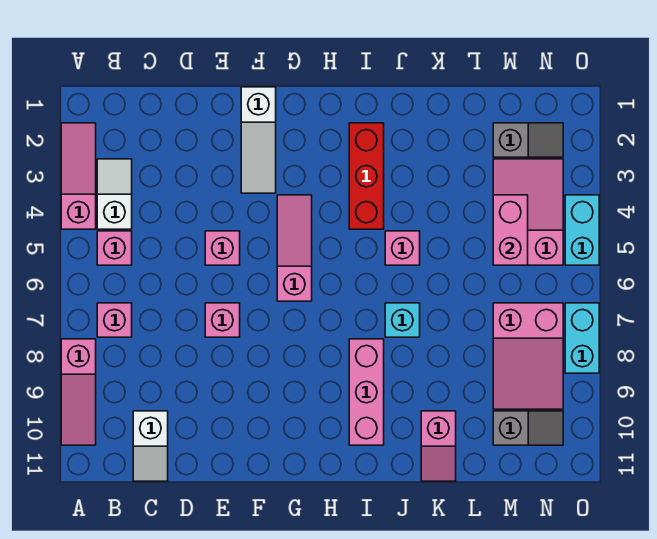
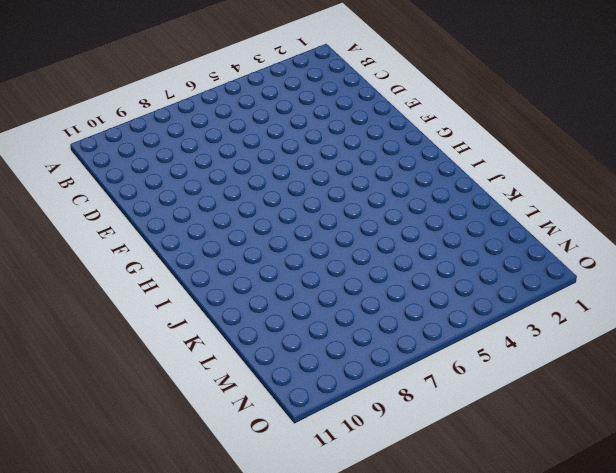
none -> pink slope A2:A4 level 1 top 4
none -> pink slope A8:A10 level 1 top 8
none -> white slope B3:B4 level 1 top 4

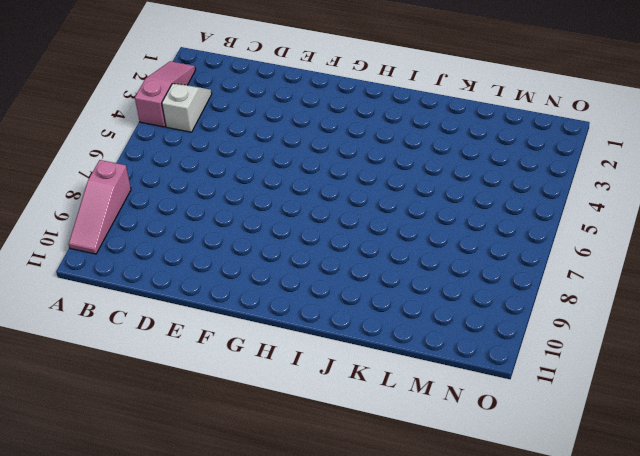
none -> pink brick B5 level 1
none -> pink brick B7 level 1
none -> white slope C10:C11 level 1 top 10

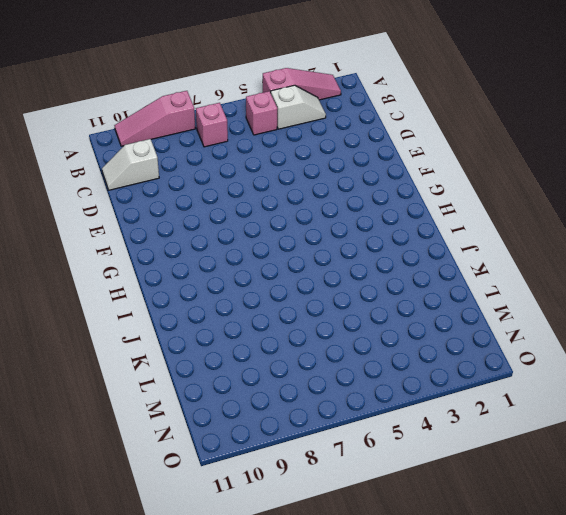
none -> pink brick E5 level 1
none -> pink brick E7 level 1
none -> white slope F1:F3 level 1 top 1

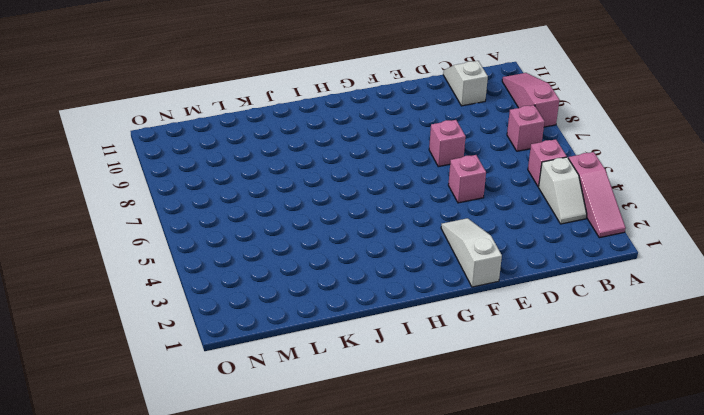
none -> pink slope G4:G6 level 1 top 6
none -> red brick I2:I4 level 1
none -> pink brick I8:I10 level 1

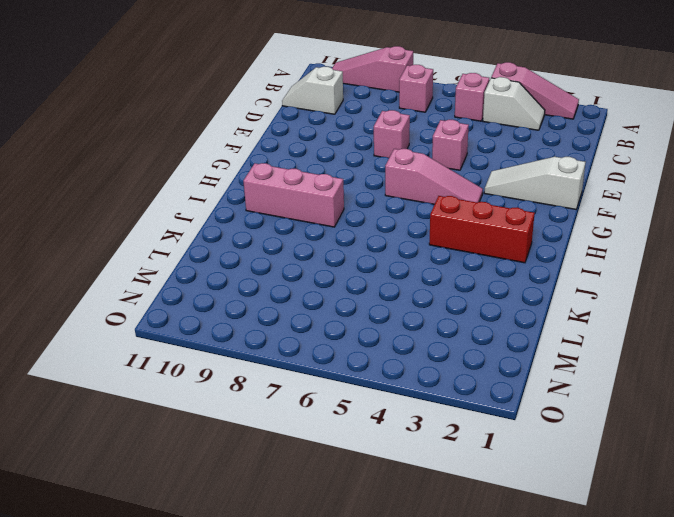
none -> pink brick J5 level 1
none -> cyan brick J7 level 1
none -> pink slope K10:K11 level 1 top 10

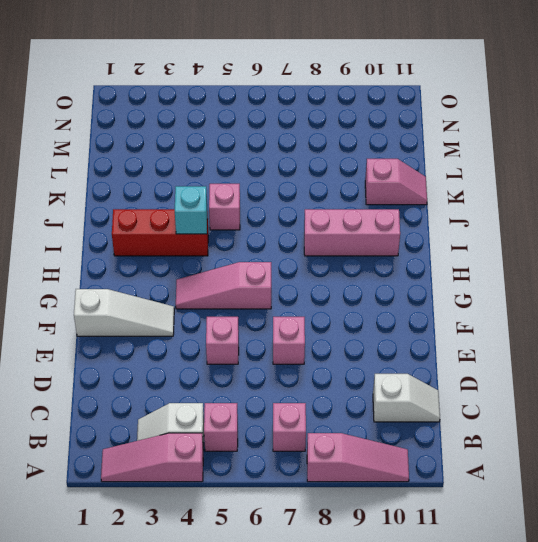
cyan brick I4 level 2 -> cyan brick J7 level 1
none -> grey slope M2:N2 level 1 top M
none -> pink slope M3:N5 level 1 top 5
none -> pink slope M7:N9 level 1 top 7

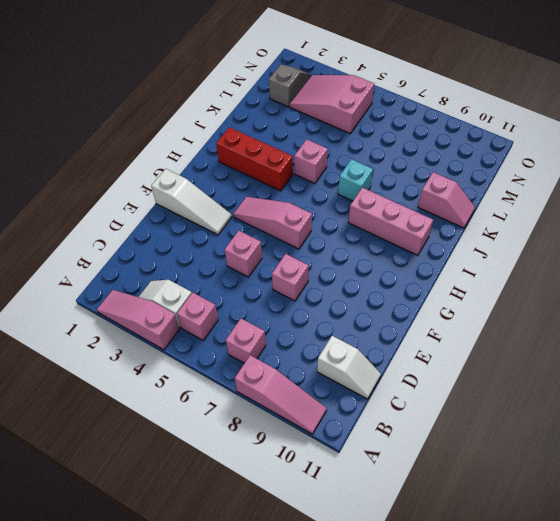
none -> pink slope M7:N9 level 1 top 7
none -> grey slope M10:N10 level 1 top M
none -> cyan brick O4:O5 level 1

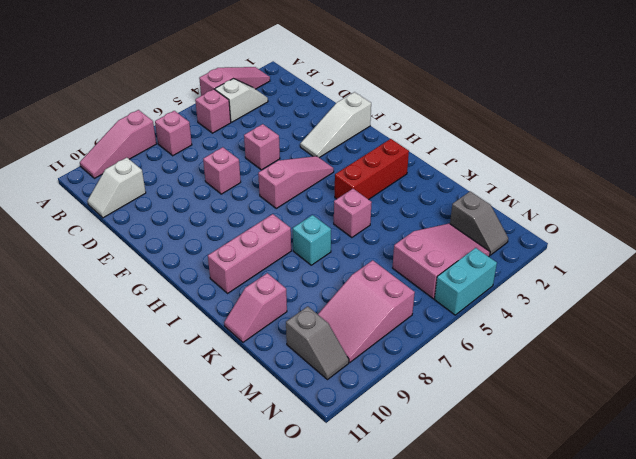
none -> cyan brick O7:O8 level 1
none -> pink brick M4:M5 level 2

